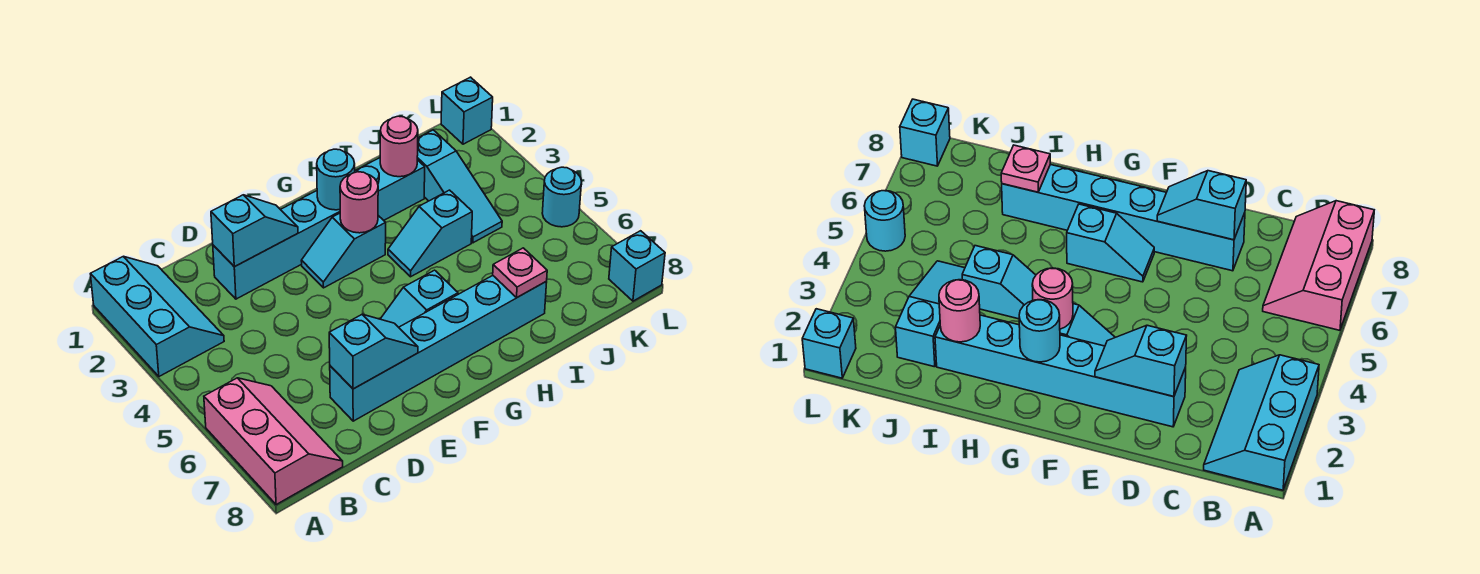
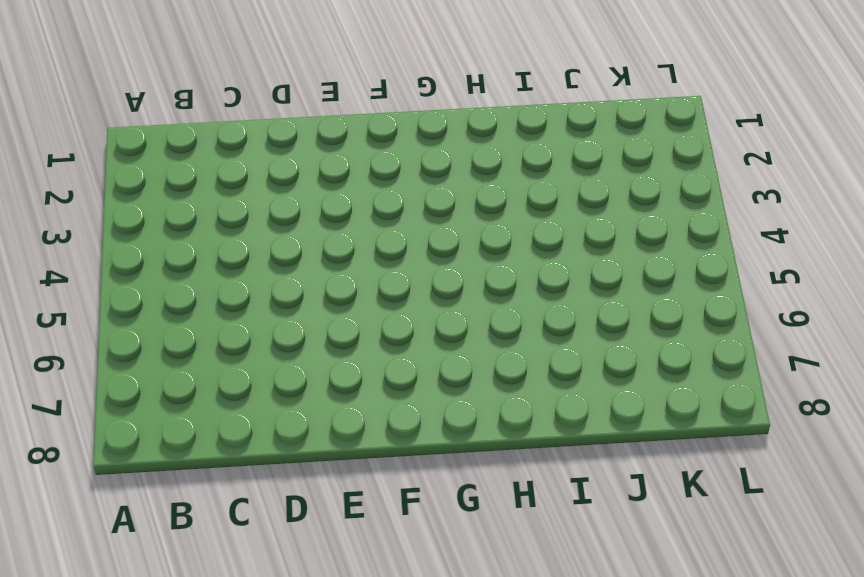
none -> cyan slope A1:B3 level 1 top A
none -> pink slope A6:B8 level 1 top A
none -> cyan brick D2:I2 level 1

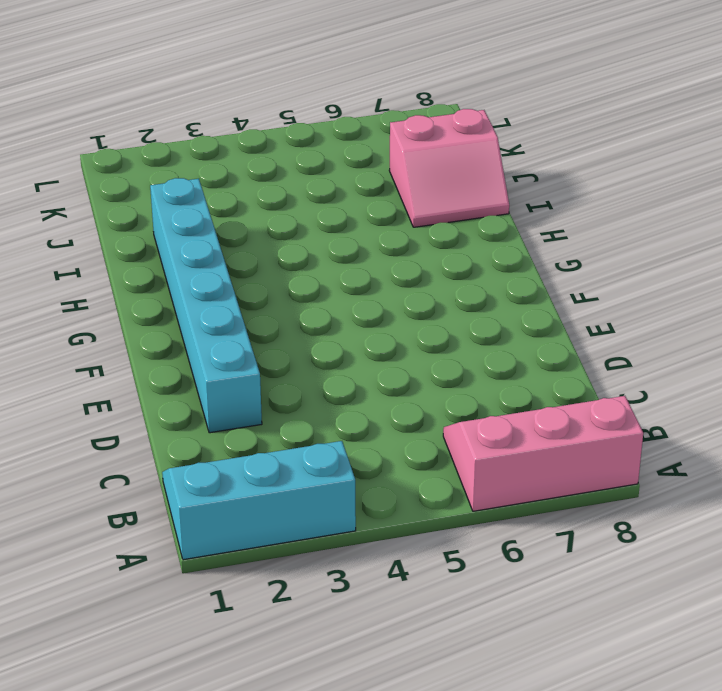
pink slope I7:J8 level 1 top J -> cyan brick D7:I7 level 1
none -> cyan slope F3:G3 level 1 top G
none -> cyan slope F6:G6 level 1 top G
none -> cyan slope H4:I4 level 1 top I

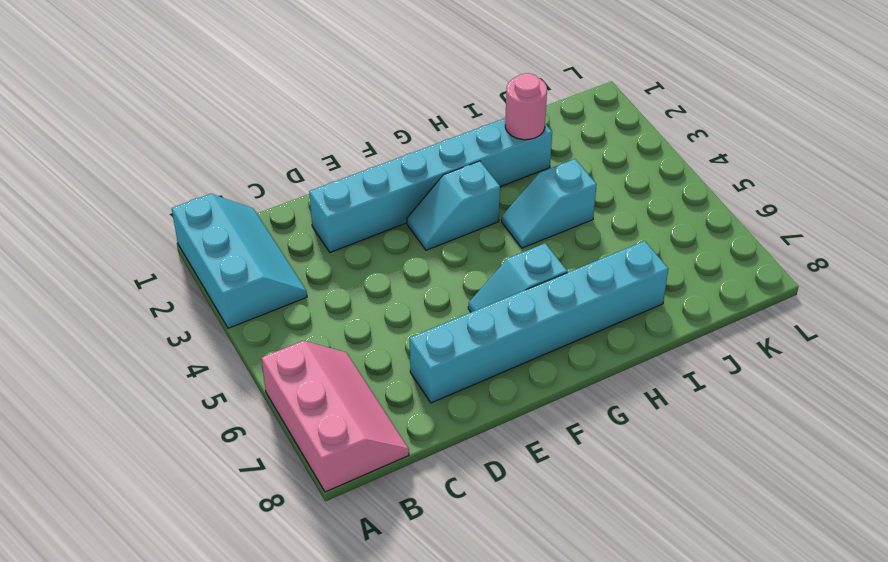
none -> cyan slope J2:J4 level 1 top 2
none -> cyan brick L1 level 1
none -> cyan round brick L5 level 1

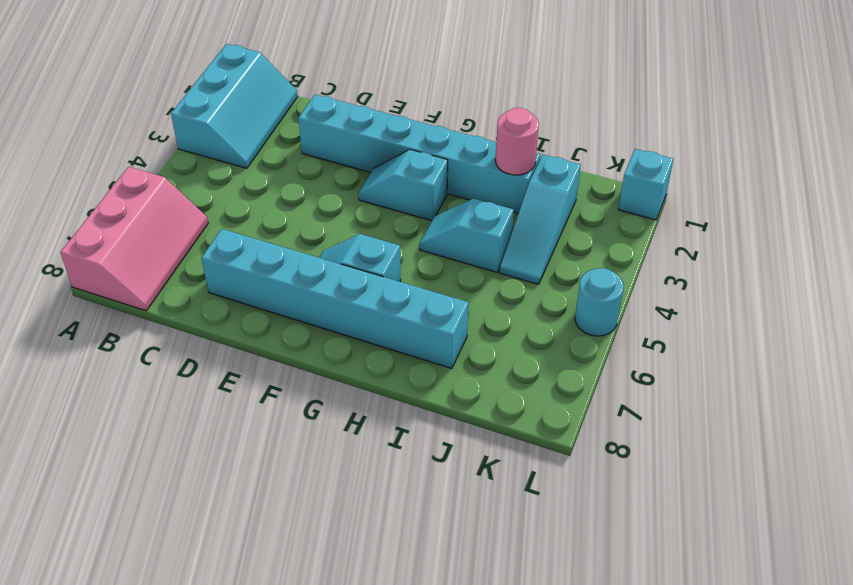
none -> cyan brick L8 level 1
none -> cyan slope D2:E2 level 2 top D
none -> cyan slope D7:E7 level 2 top D

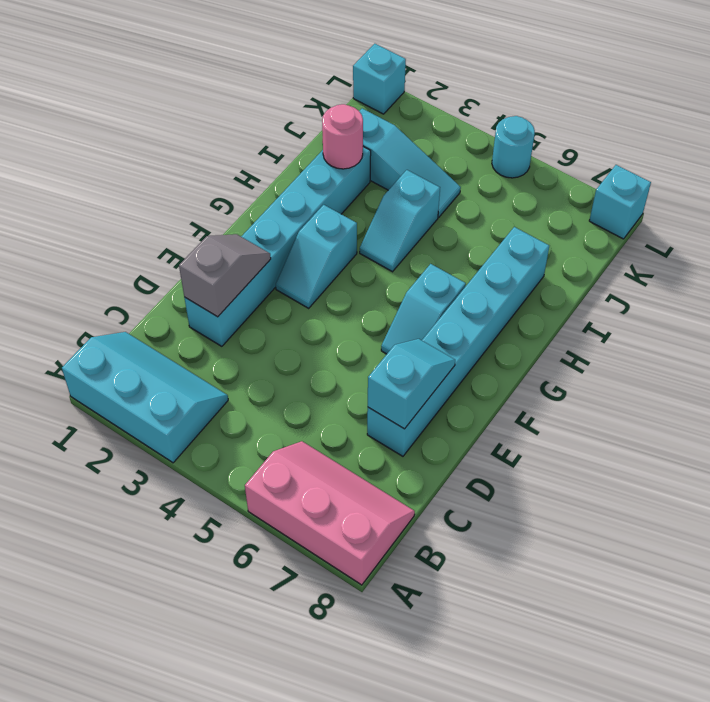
grey slope D2:E2 level 2 top D -> cyan slope D2:E2 level 2 top D
none -> cyan round brick G2 level 2
none -> pink round brick G3 level 2
none -> pink plate I7 level 2

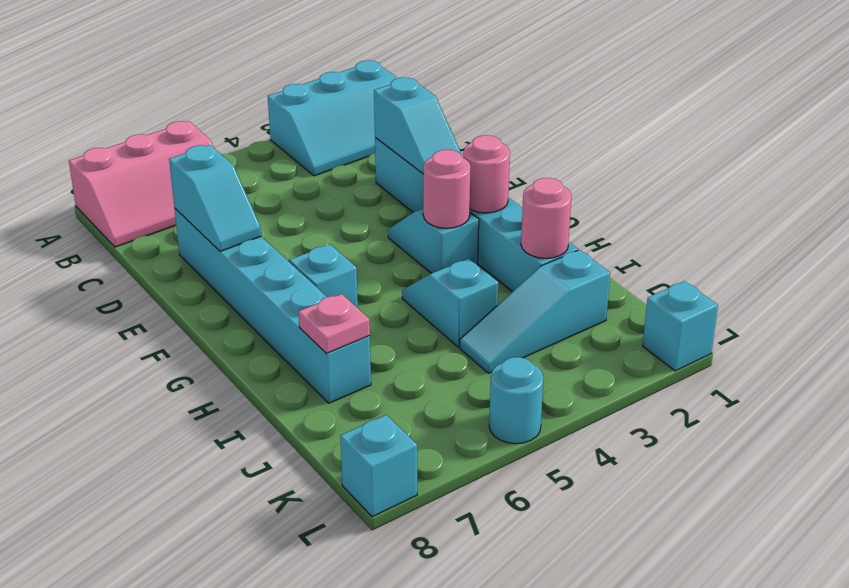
pink round brick G2 level 2 -> cyan round brick G2 level 2

